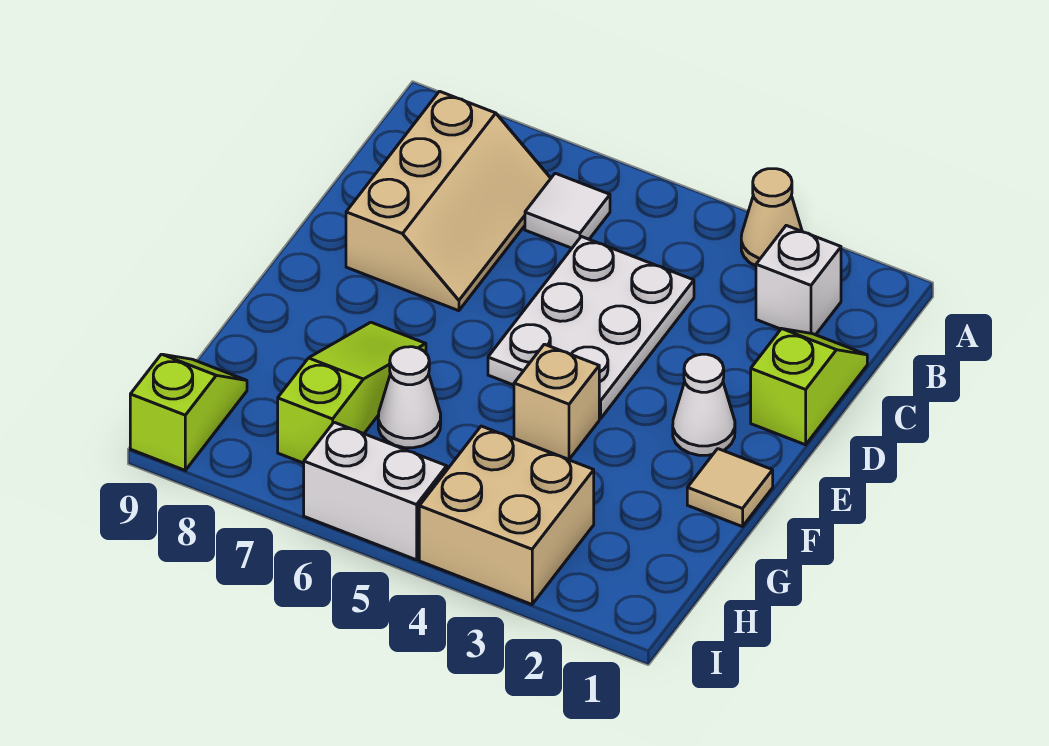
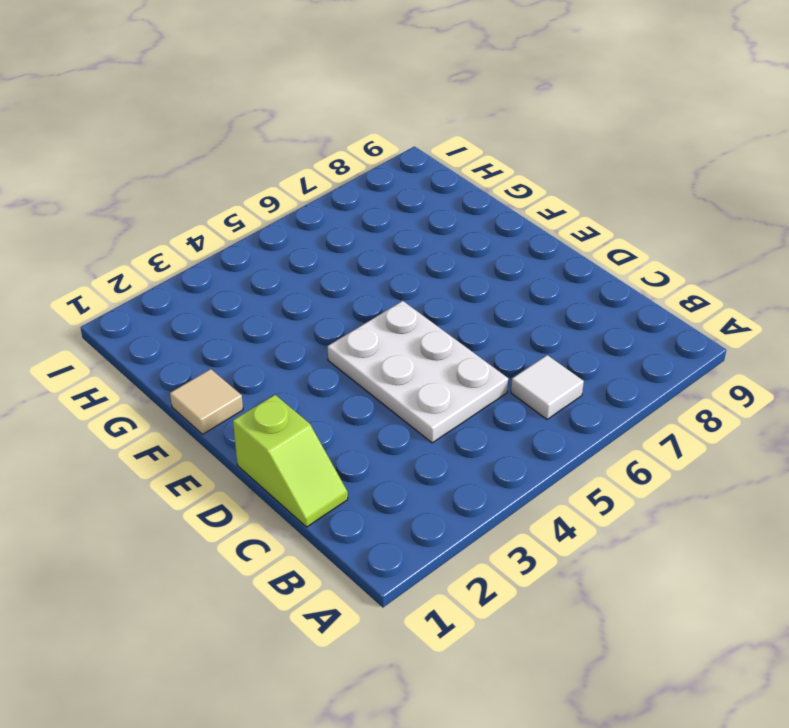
none -> tan cone A3 level 1
none -> white brick B2 level 1
none -> tan slope B7:D8 level 1 top 8

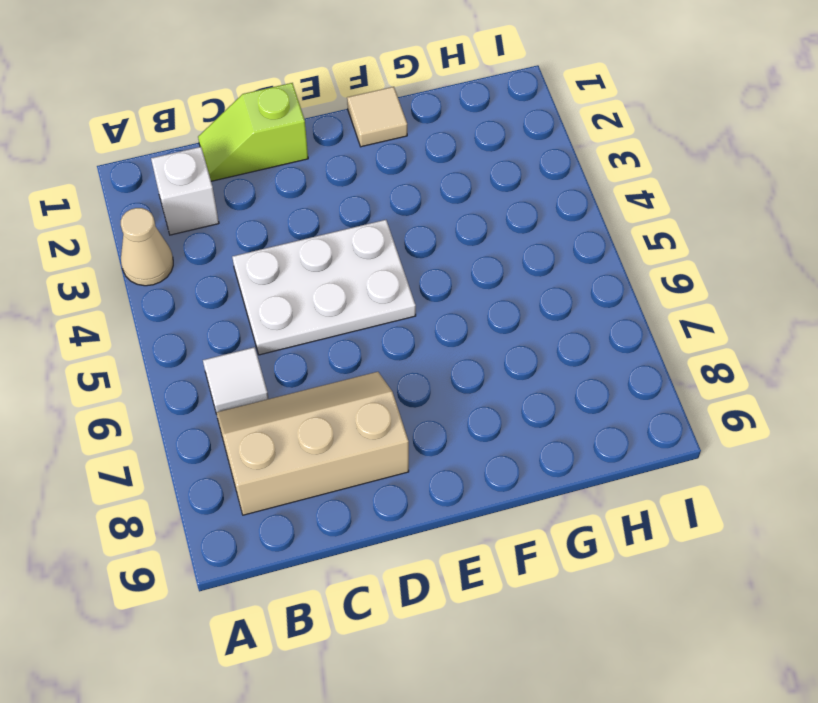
none -> white cone E2 level 1
none -> tan brick F4 level 1
none -> lime slope F7:H7 level 1 top H

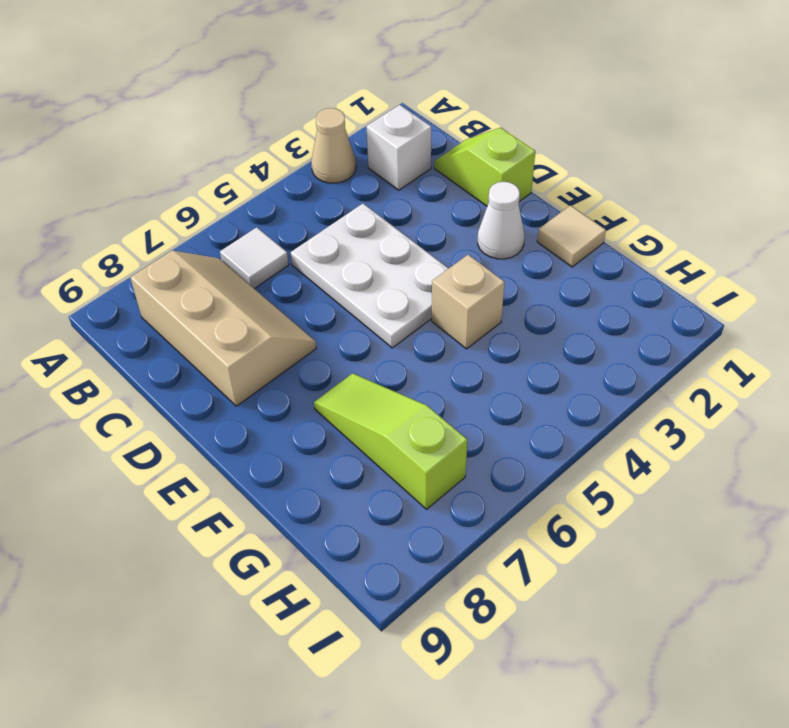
none -> white cone G6 level 1
none -> tan brick H3:I4 level 1
none -> lime slope H9:I9 level 1 top I

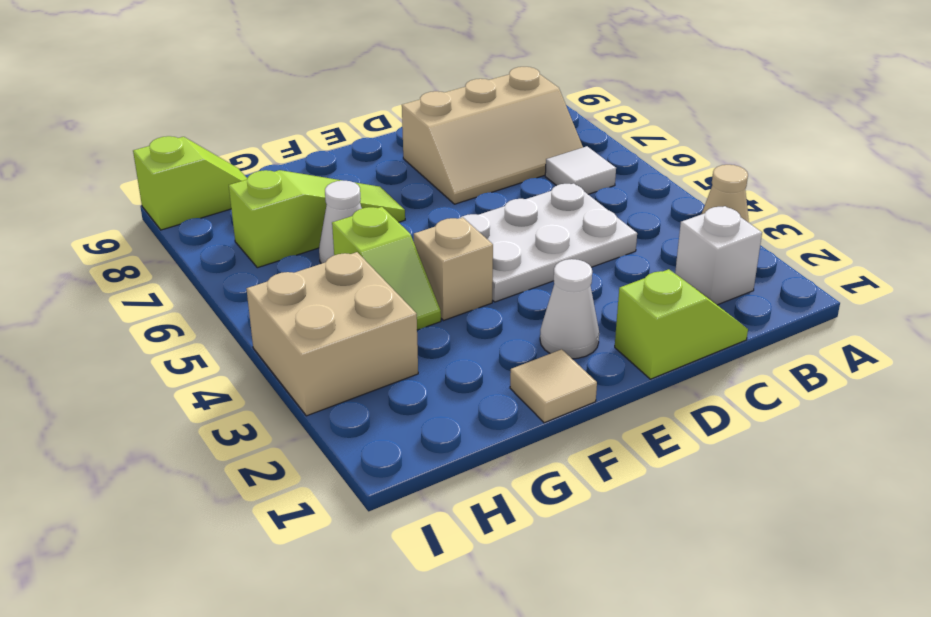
lime slope G4:G5 level 1 top 5 -> none
none -> white brick I5:I6 level 1

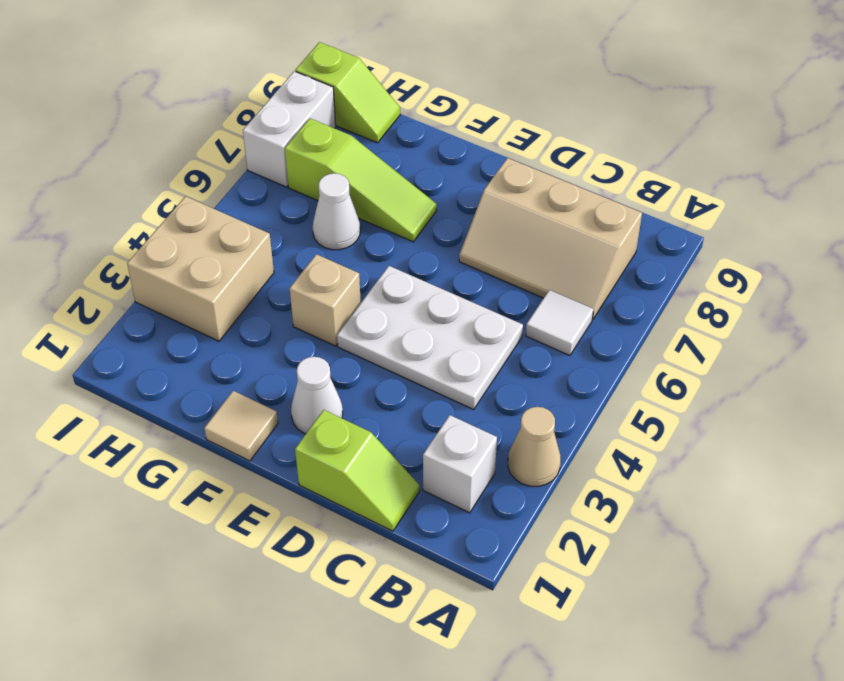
white brick I7:I8 level 1 -> white brick I5:I6 level 1

